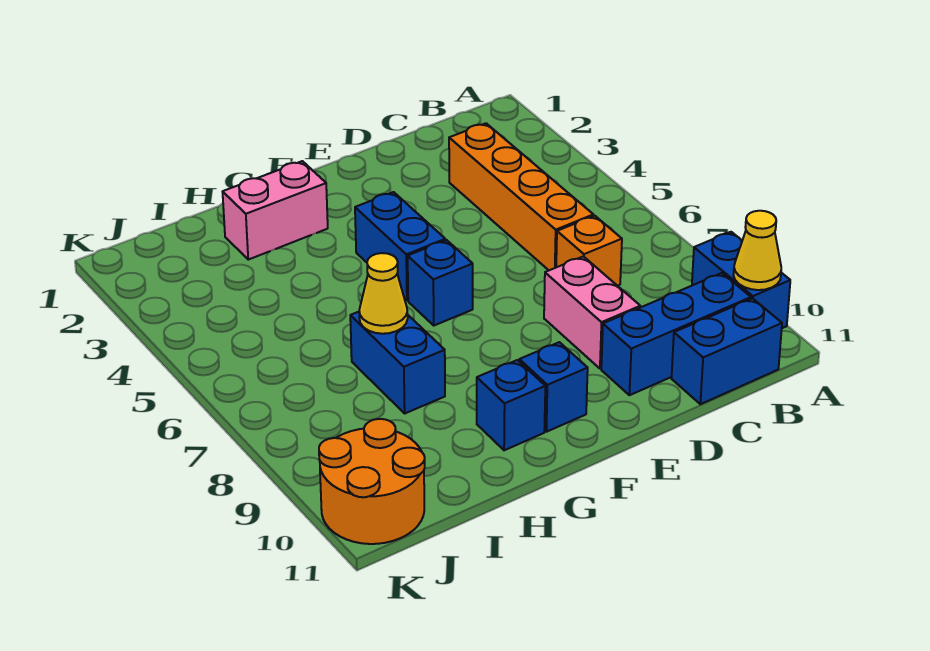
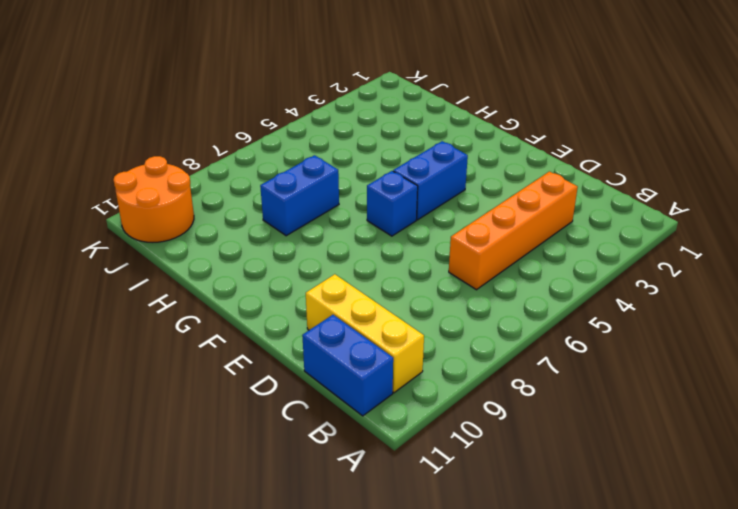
yellow brick B10:D10 level 1 -> blue brick B10:D10 level 1
none -> blue brick A9:A10 level 1
none -> orange brick C7 level 1
none -> pink brick D8:D9 level 1

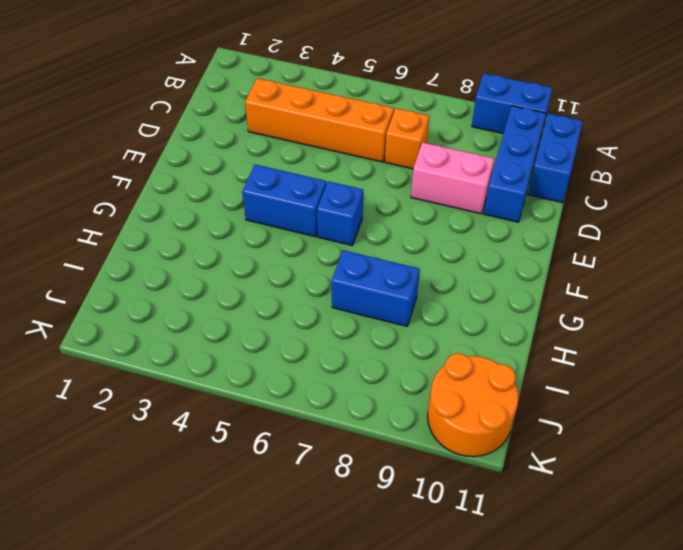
none -> blue brick F10 level 1
none -> pink brick G2:H2 level 1
none -> blue brick G10 level 1

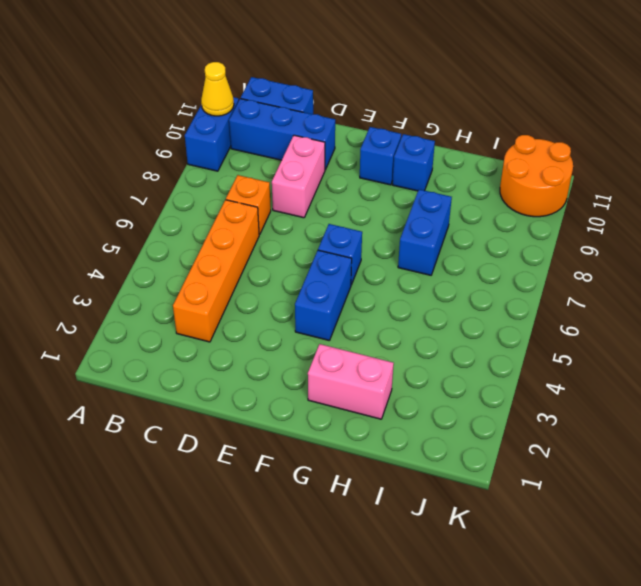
none -> yellow cone H7 level 2

